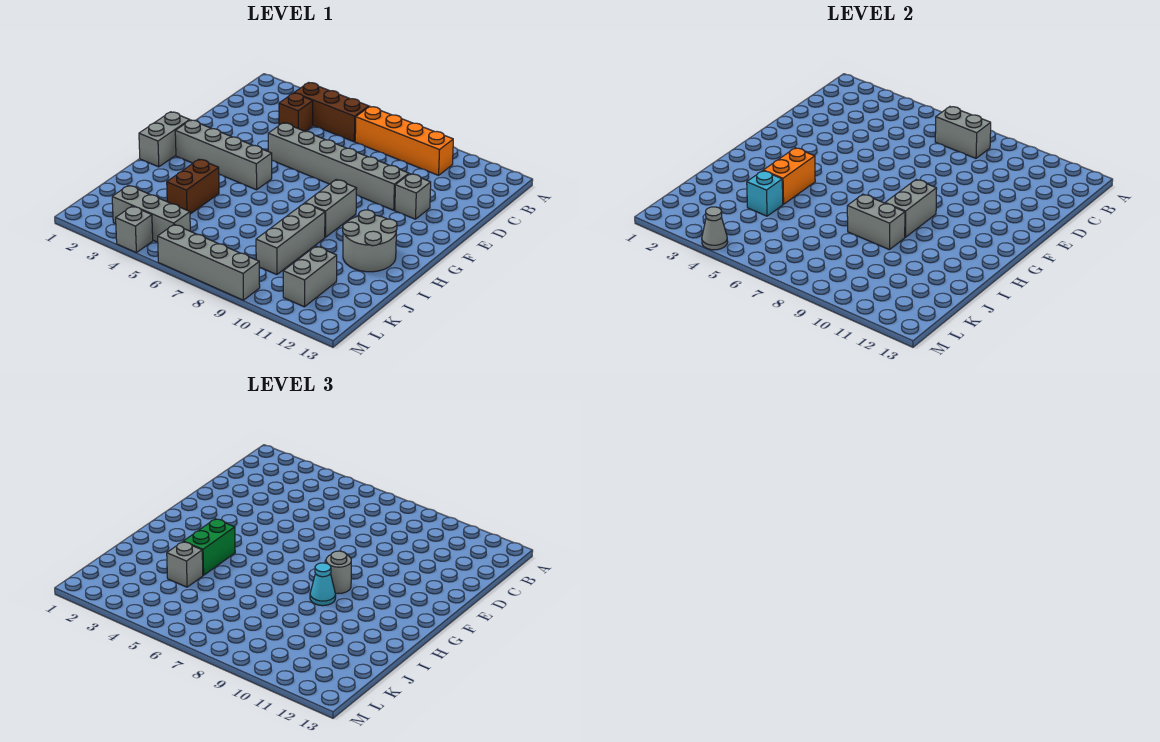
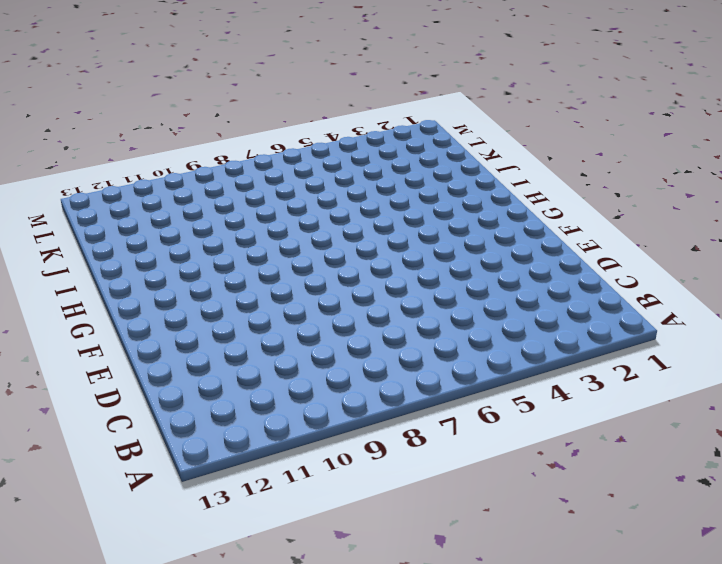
none -> brown brick B4:B6 level 1
none -> orange brick B7:B10 level 1
none -> brown brick C4 level 1

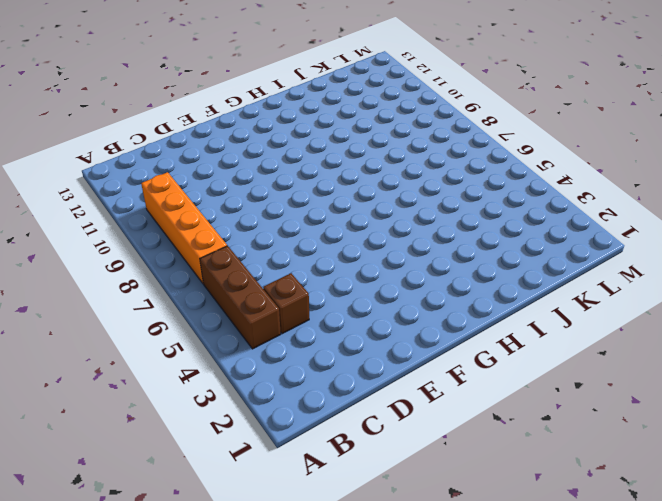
none -> grey brick E5:E10 level 1
none -> grey brick E11 level 1
none -> grey brick G1:H1 level 1

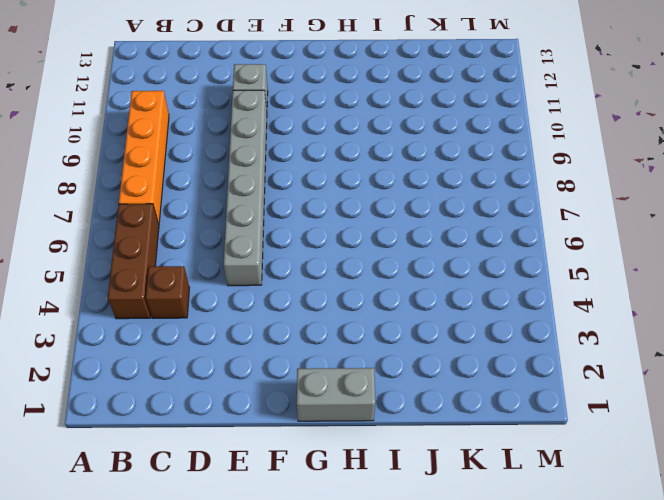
none -> grey brick G2:G5 level 1
none -> grey brick G9:H9 level 1
none -> grey round brick H11:I12 level 1

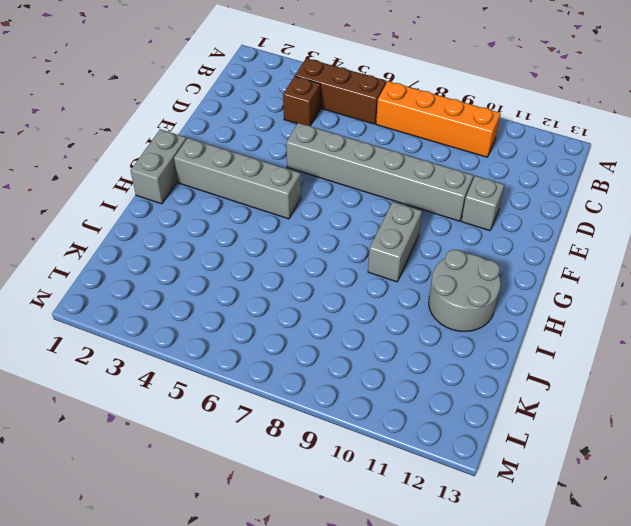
none -> brown brick I4:J4 level 1
none -> grey brick I9:K9 level 1
none -> grey brick K11:L11 level 1

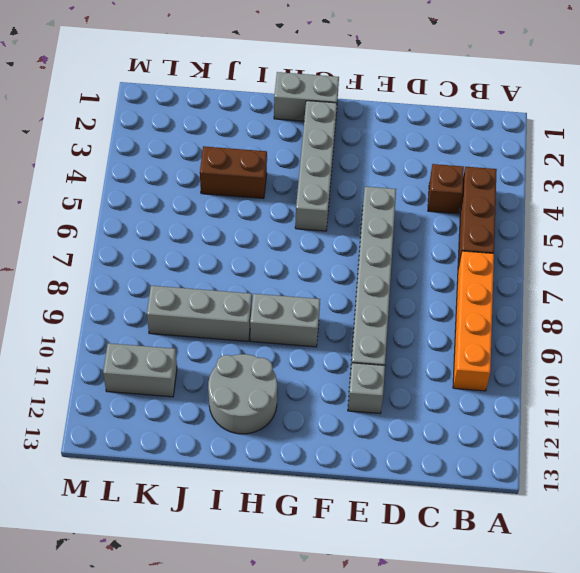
none -> grey brick L3:L5 level 1
none -> grey brick M4 level 1
none -> grey brick M6:M9 level 1

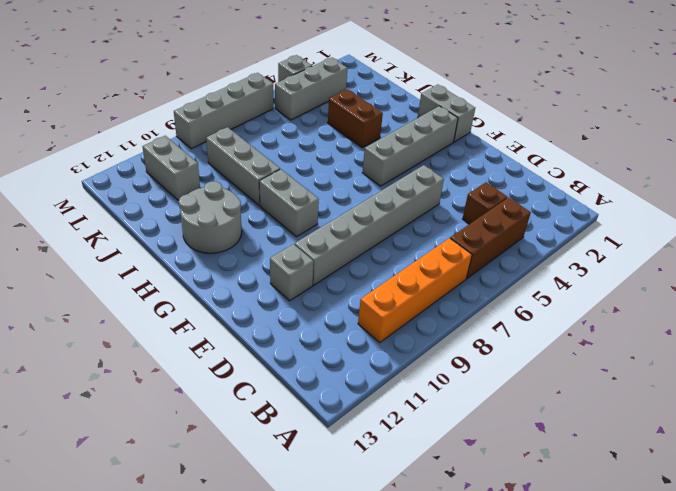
none -> grey brick B7:B8 level 2
none -> grey brick G9:H9 level 2
none -> orange brick H4:I4 level 2

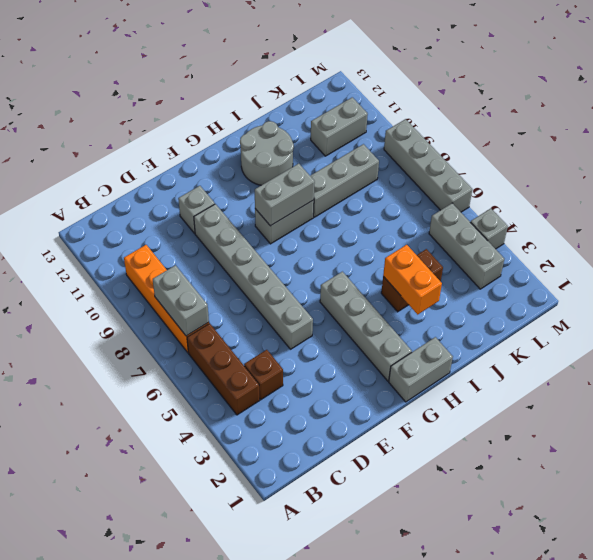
orange brick I3:I4 level 2 -> orange brick H4:I4 level 2
none -> grey brick I8:I9 level 2
none -> cyan brick J4 level 2
none -> grey cone M4 level 2

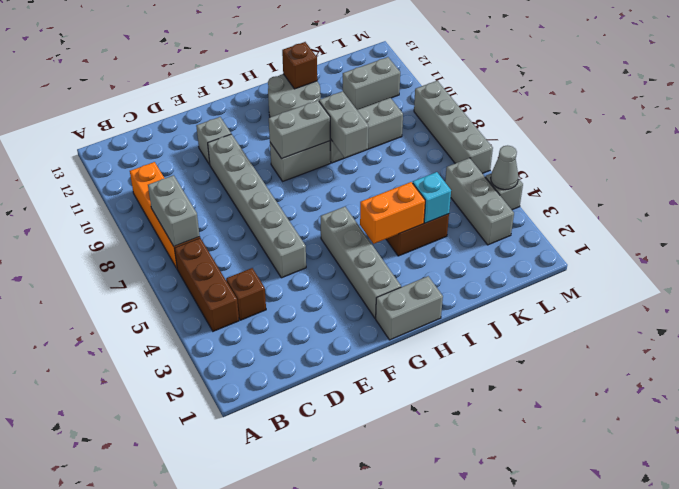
brown brick I12 level 2 -> none
none -> grey round brick G9 level 3
none -> green brick H4:I4 level 3
none -> cyan cone H9 level 3

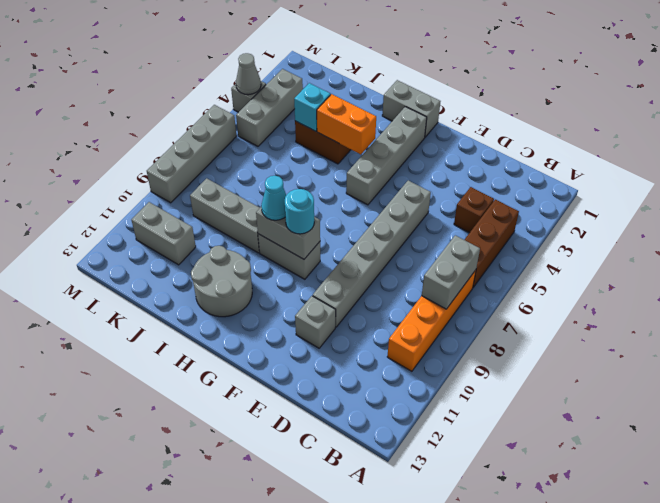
cyan round brick G9 level 3 -> grey round brick G9 level 3
none -> grey brick I8:I9 level 2
none -> green brick H4:I4 level 3
none -> grey brick J4 level 3

